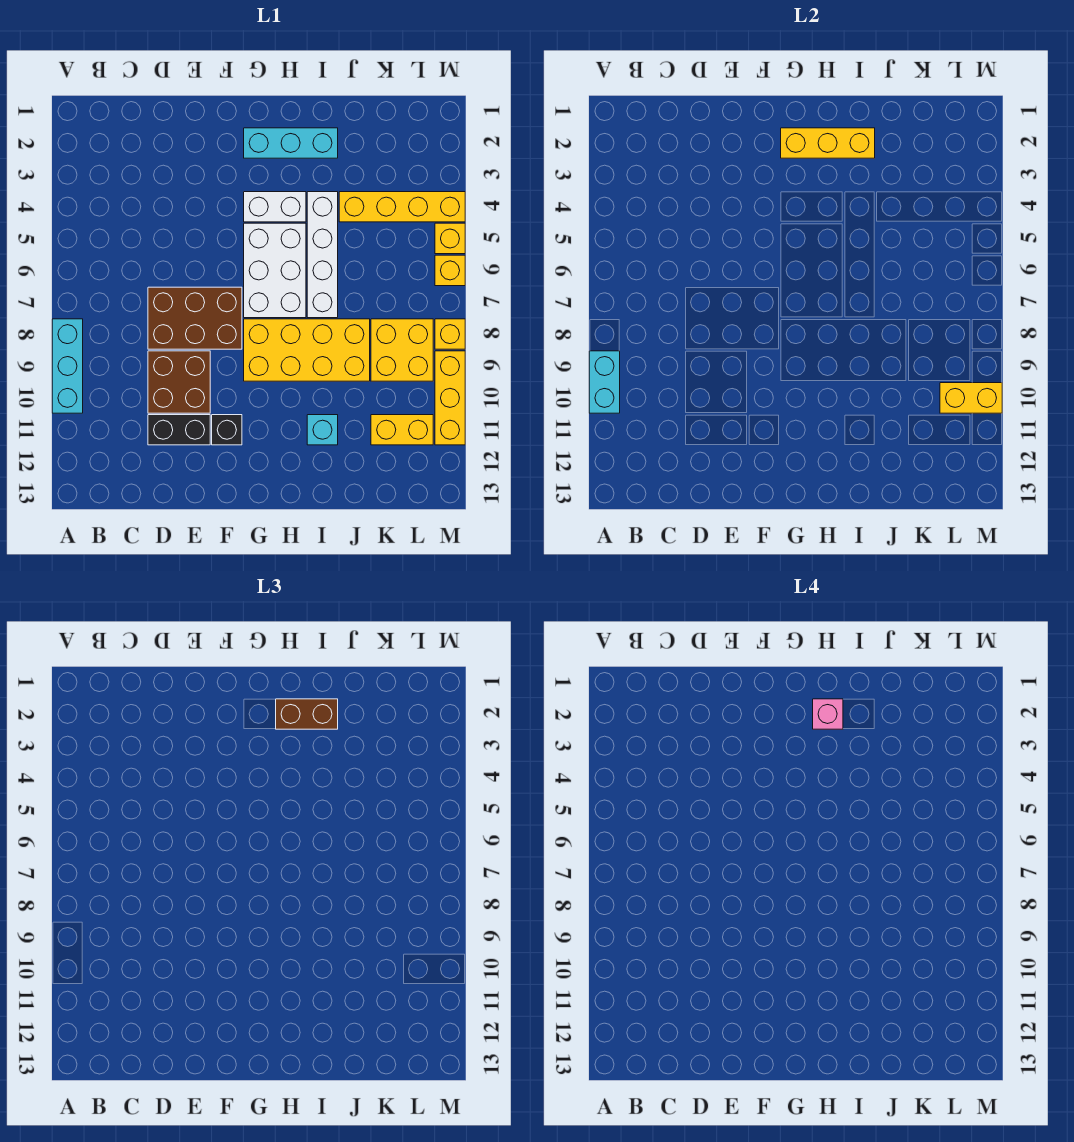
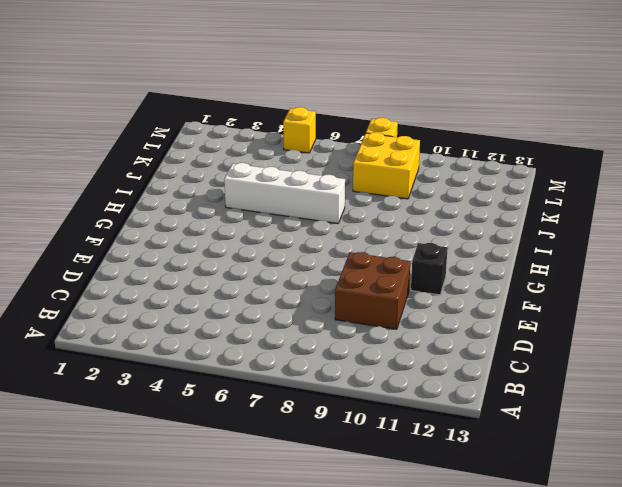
none -> cyan brick A8:A10 level 1
none -> brown brick D7:F8 level 1
none -> black brick D11:E11 level 1

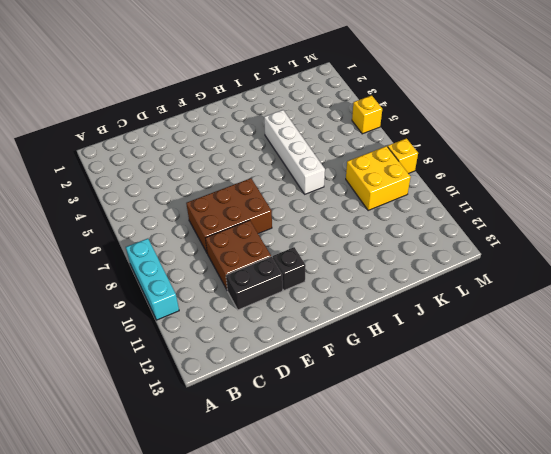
none -> cyan brick G2:I2 level 1
none -> white brick G4:H4 level 1
none -> white brick G5:H7 level 1

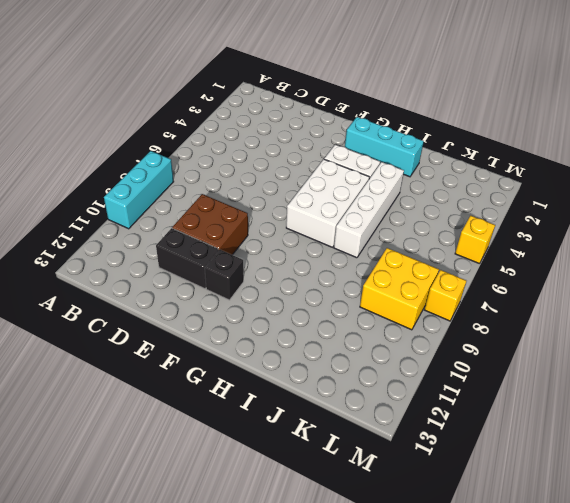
none -> brown brick D7:F8 level 1
none -> yellow brick G8:J9 level 1
none -> cyan brick I11 level 1

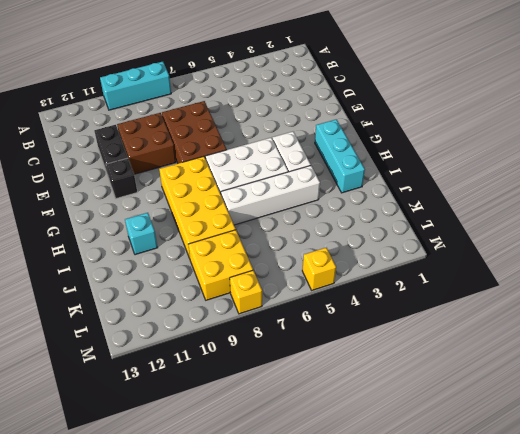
none -> yellow brick J4:M4 level 1
none -> yellow brick K11:L11 level 1
none -> yellow brick M6 level 1

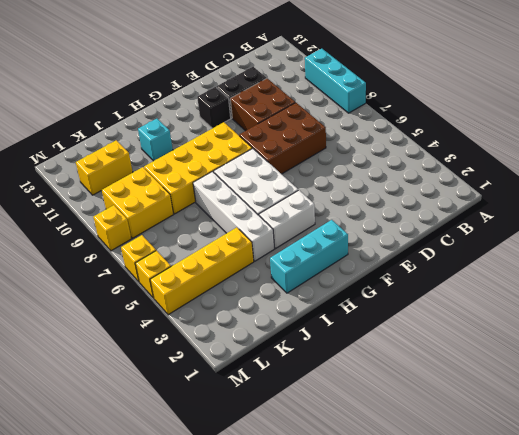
none -> yellow brick M9:M11 level 1
none -> cyan brick A9:A10 level 2
none -> yellow brick G2:I2 level 2

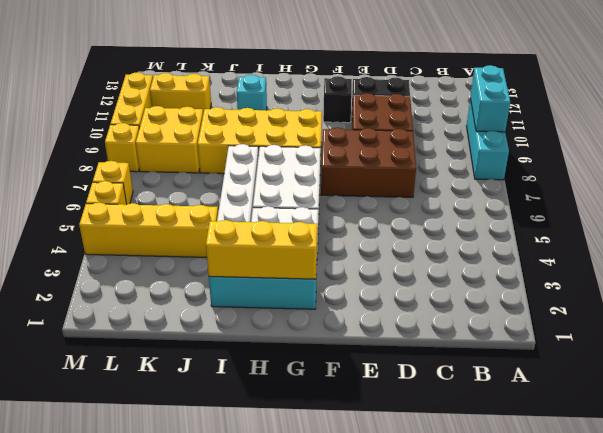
none -> yellow brick L10:M10 level 2
none -> brown brick H2:I2 level 3
none -> pink brick H2 level 4

